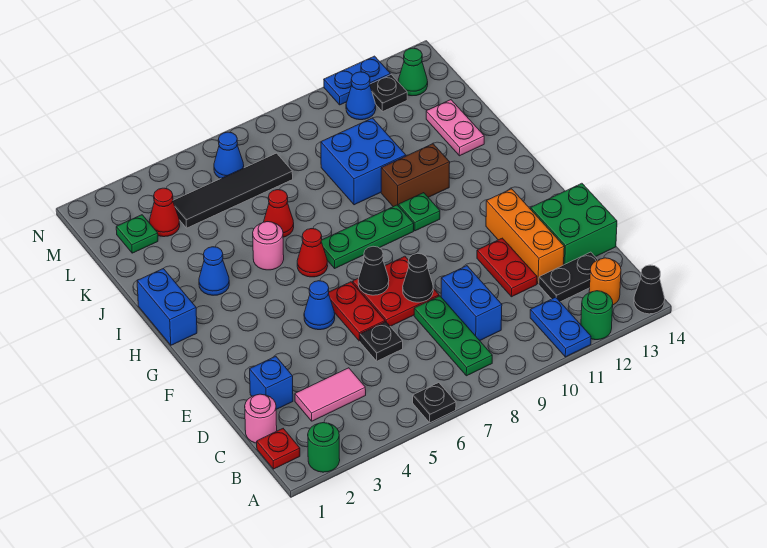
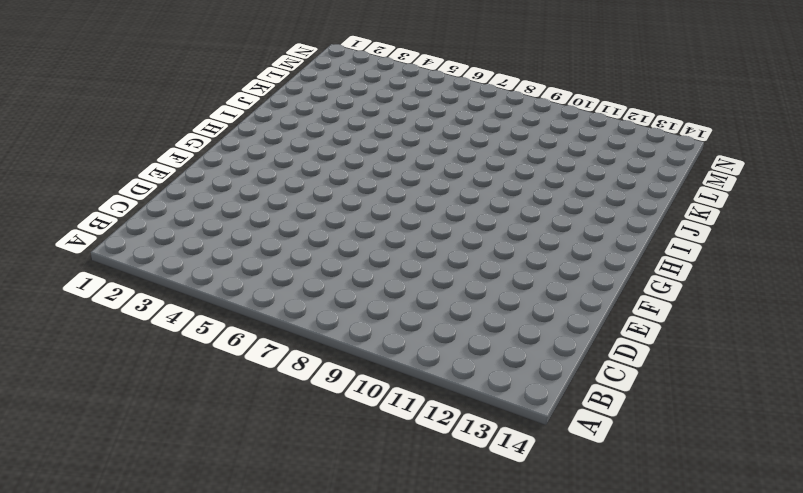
none -> green round brick A2 level 1
none -> black plate A6 level 1
none -> blue plate A11:B11 level 1
none -> green round brick A12 level 1

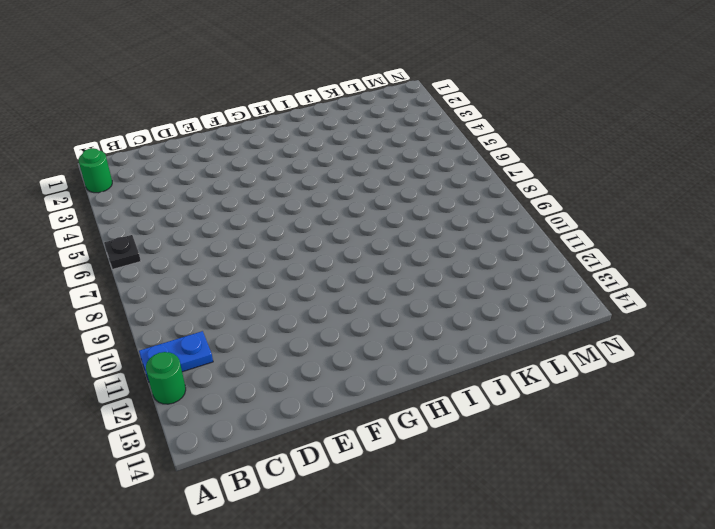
none -> black cone A14 level 1
none -> red plate B1 level 1
none -> green plate B8:D8 level 1
none -> orange round brick B13 level 1

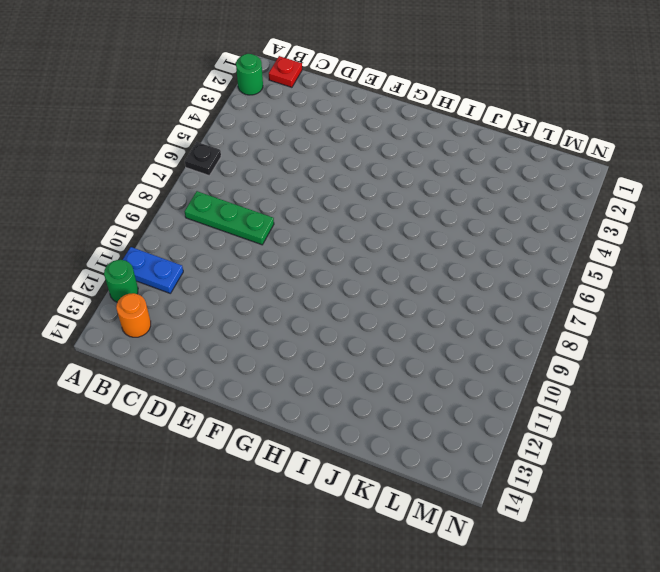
none -> black cone A14 level 1
none -> pink round brick C1 level 1
none -> pink tile C3:C4 level 1
none -> blue brick C9:D9 level 1

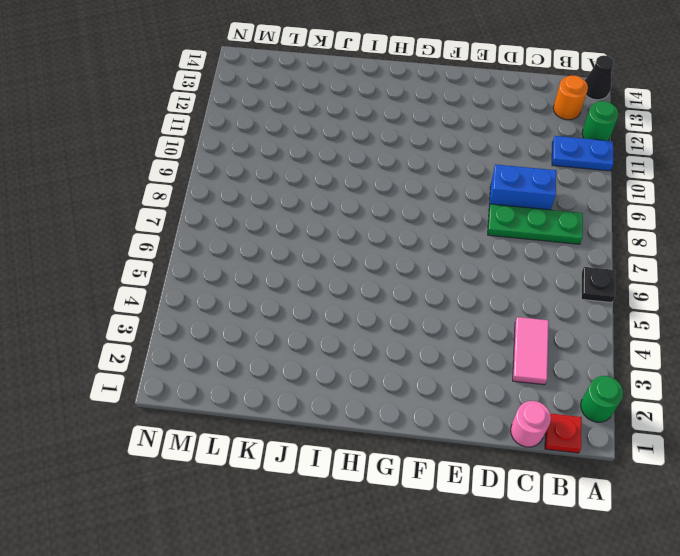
none -> black plate C12:C13 level 1
none -> blue brick D2 level 1
none -> black plate D6 level 1
none -> red plate D11:E11 level 1

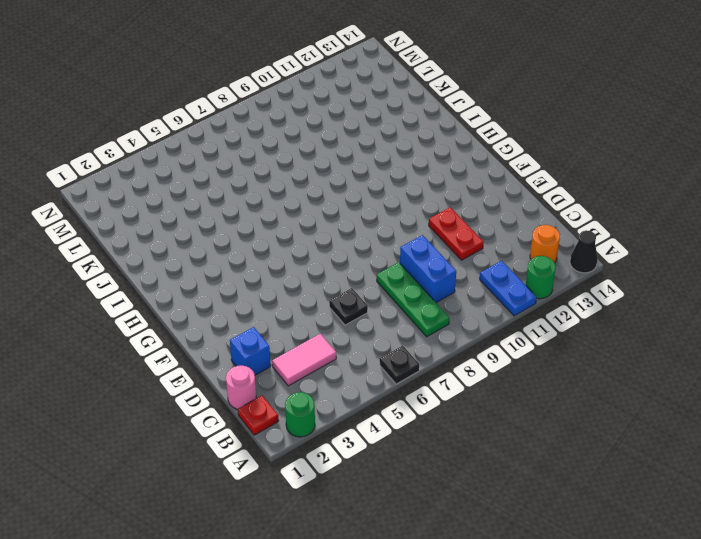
none -> black plate C12:C13 level 1
none -> orange brick D12:F12 level 1
none -> green brick D13:E14 level 1
none -> red plate E6:F6 level 1

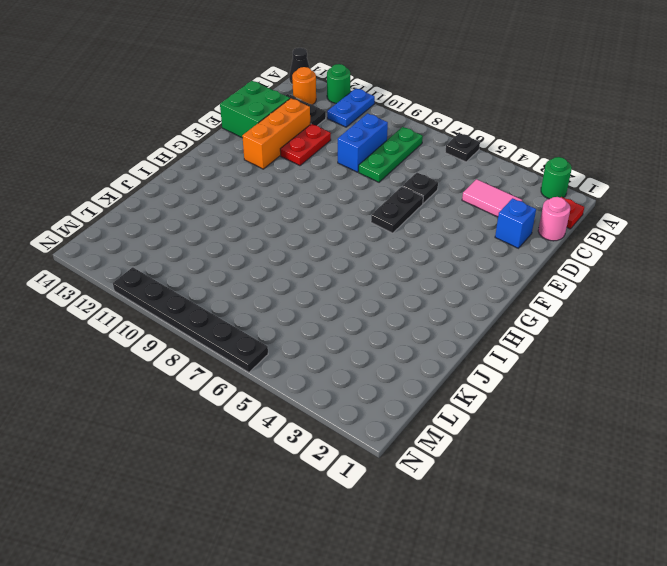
black plate E6:F6 level 1 -> red plate E6:F6 level 1
black plate N6:N11 level 1 -> blue plate N11:N12 level 1
none -> red plate E7:F8 level 1
none -> blue cone F5 level 1
none -> blue brick H1:I1 level 1
none -> red cone H6 level 1

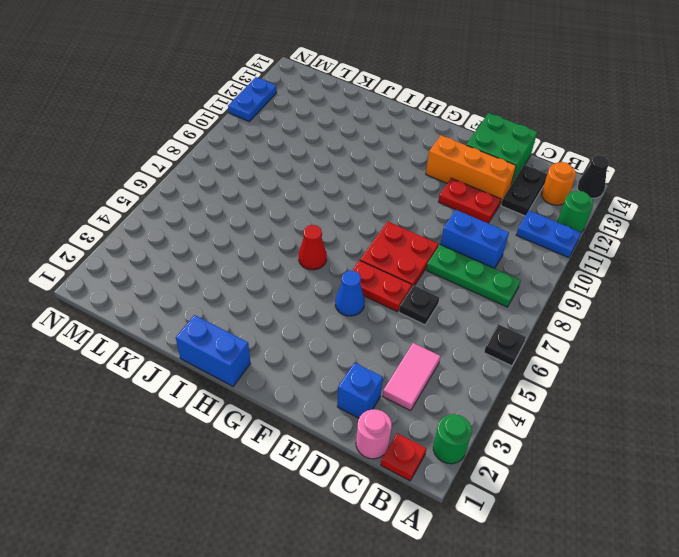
none -> green plate H7:H9 level 1
none -> green plate H10 level 1
none -> blue cone I3 level 1
none -> pink round brick I5 level 1

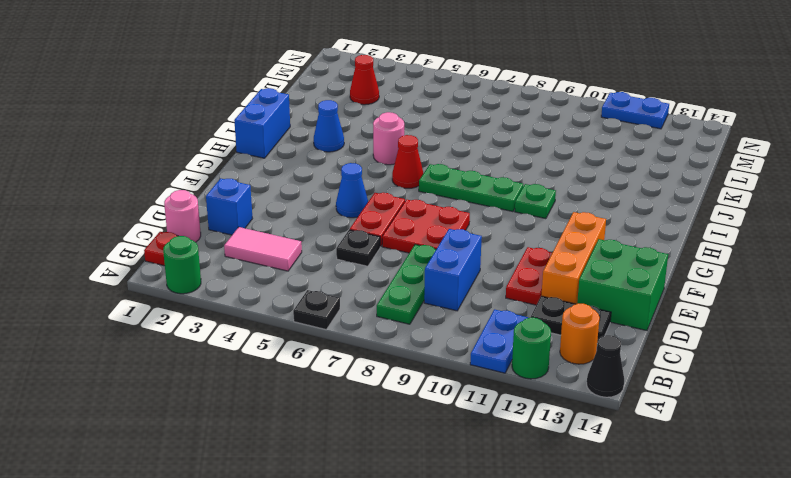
none -> brown brick I10:I11 level 1
none -> red cone J6 level 1
none -> blue brick J9:K10 level 1
none -> pink plate J13:K13 level 1

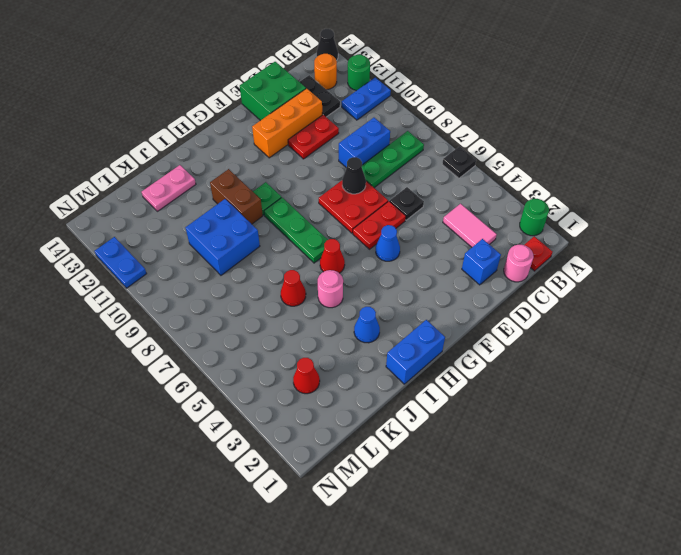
none -> green plate L2 level 1
none -> black tile L4:L7 level 1
none -> blue cone M6 level 1
none -> blue cone M11 level 1

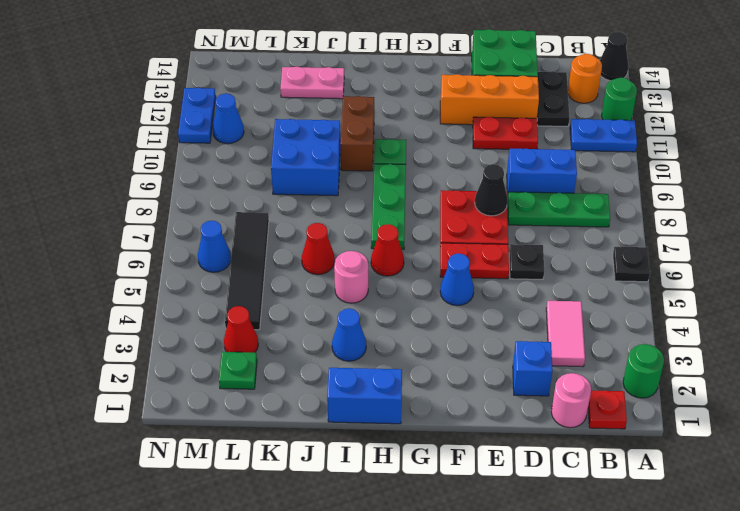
none -> black plate M12 level 1
none -> green cone M13 level 1
none -> black cone F7 level 2

